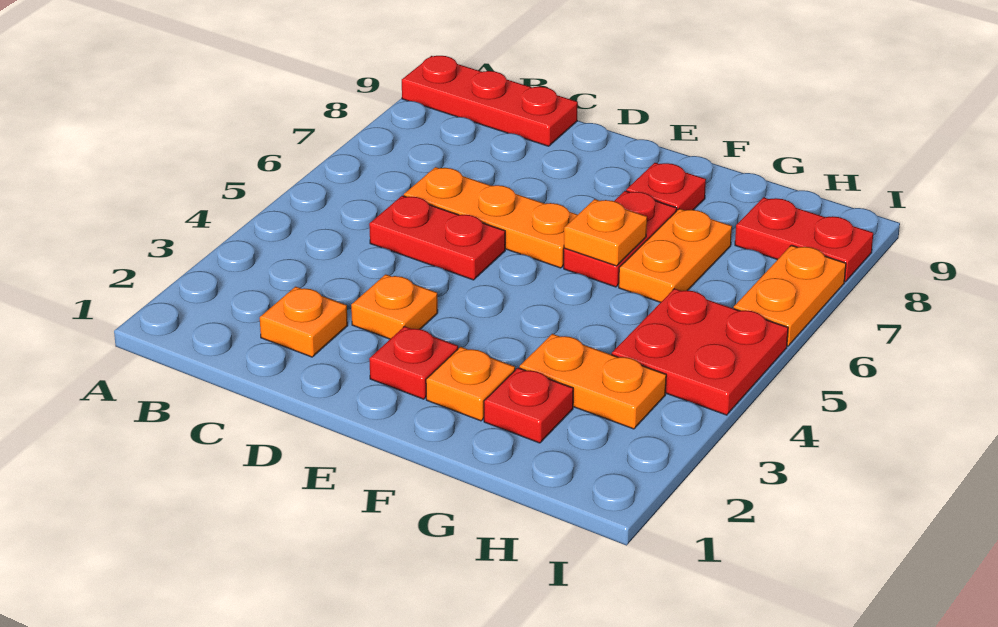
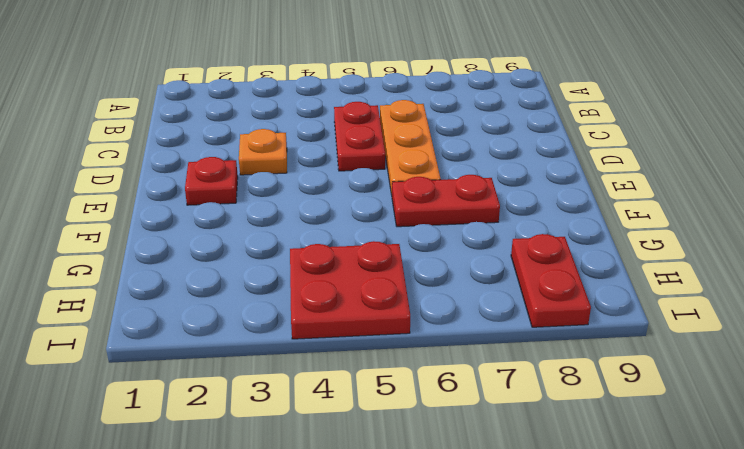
none -> red plate A9:C9 level 1
none -> orange plate C2 level 1
none -> orange plate F2 level 1

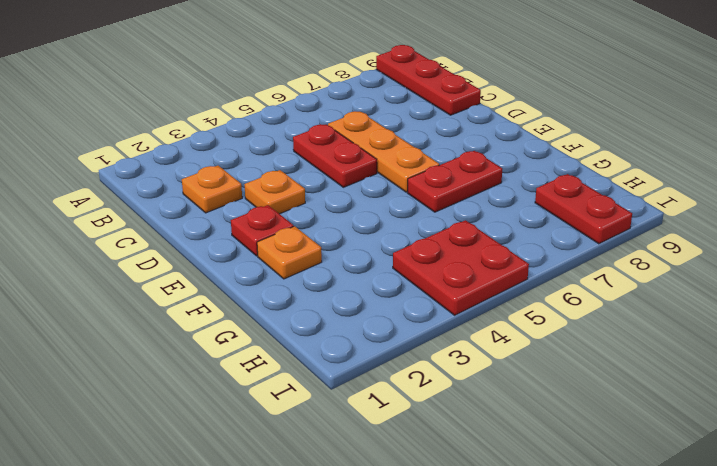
none -> red plate F8 level 1
none -> red plate G2 level 1
none -> orange plate G3:H3 level 1

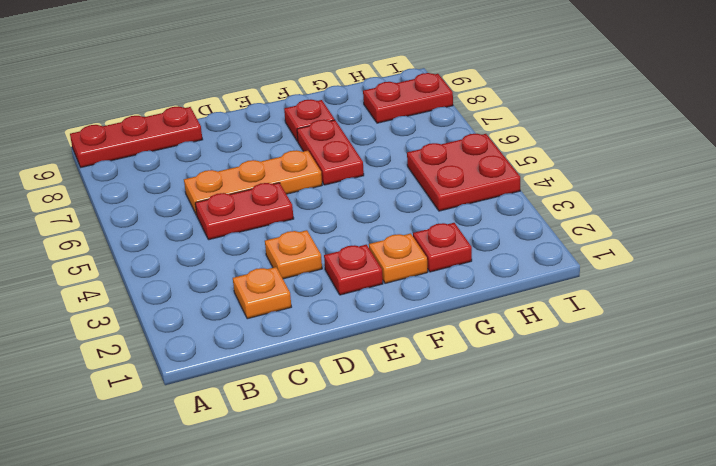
none -> orange plate G3:H3 level 1
none -> orange plate G6:G7 level 1
none -> orange plate I6:I7 level 1

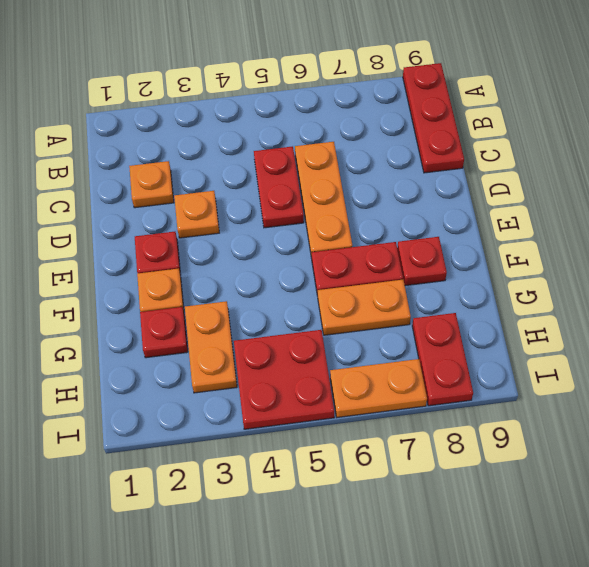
none -> orange plate F6 level 2

